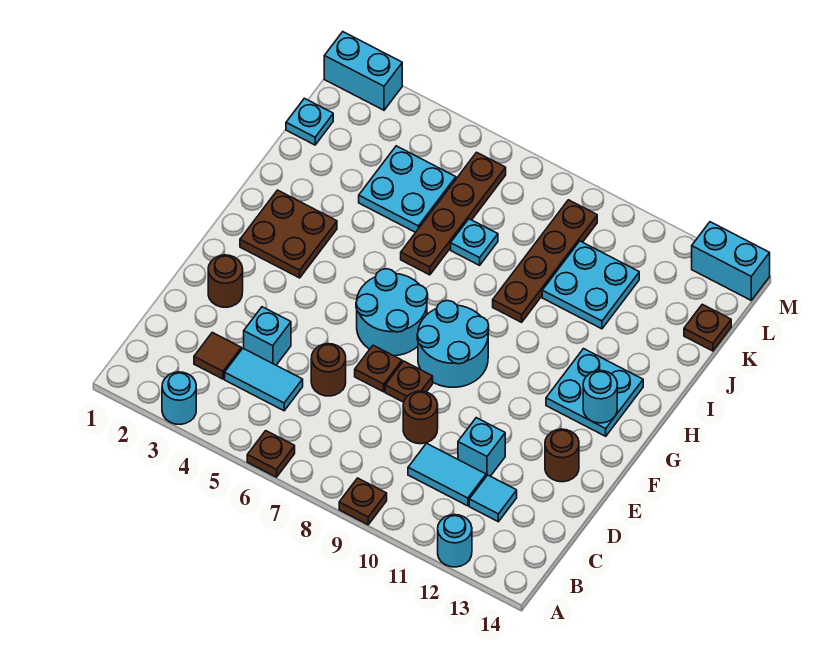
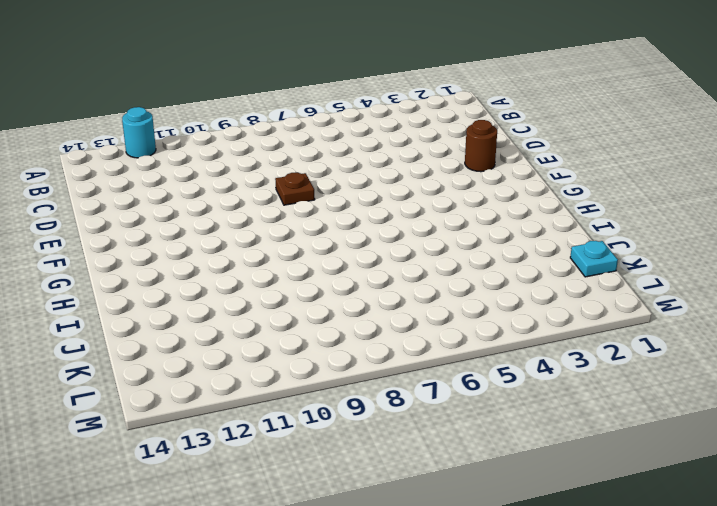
none -> cyan round brick A3 level 1
none -> brown plate A6 level 1
none -> brown plate A9 level 1
none -> brown tile C3 level 1

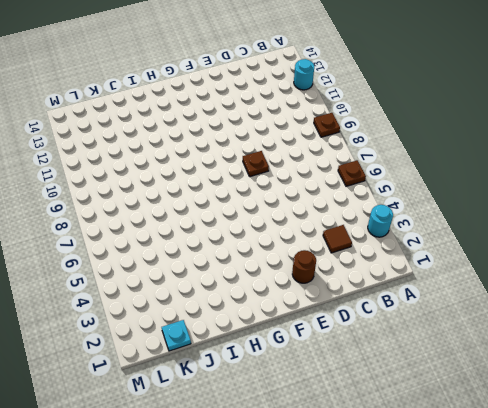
none -> cyan tile C4:C5 level 1
none -> cyan tile C10:C11 level 1
none -> cyan tile C12 level 1
none -> cyan brick D4 level 1

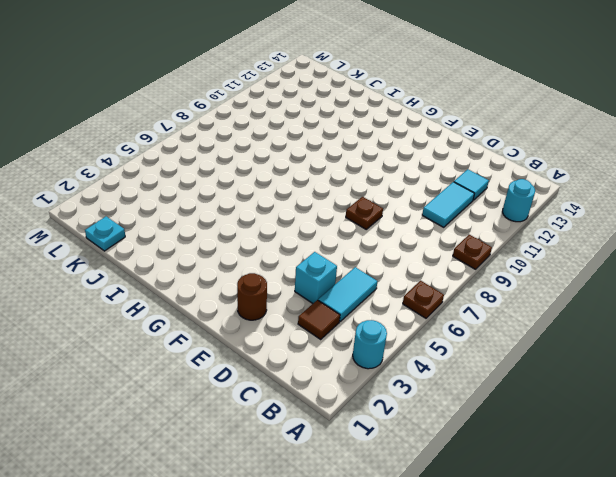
none -> brown round brick D6 level 1
none -> brown round brick D9 level 1
none -> cyan brick D11 level 1
none -> brown plate E7 level 1

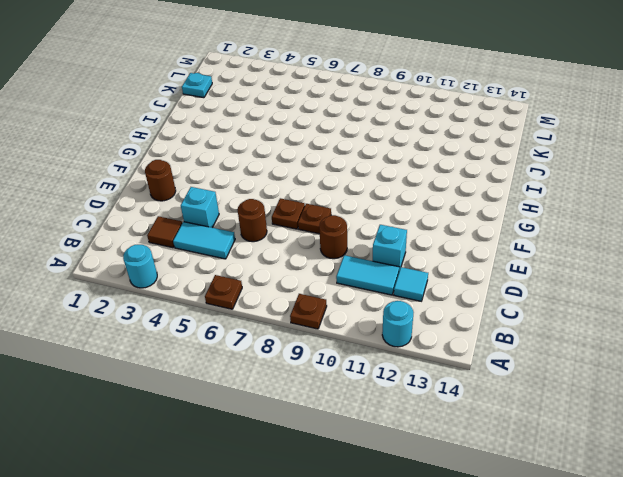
none -> brown round brick E13 level 1
none -> cyan round brick F6:G7 level 1
none -> cyan round brick F8:G9 level 1
none -> brown plate G2:H3 level 1

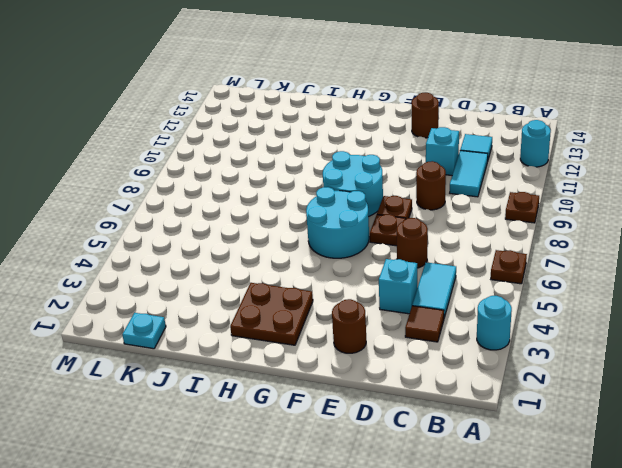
none -> cyan plate G12:H13 level 1
none -> brown plate I6:L6 level 1
none -> brown plate I9:L9 level 1
none -> cyan plate J4:K5 level 1

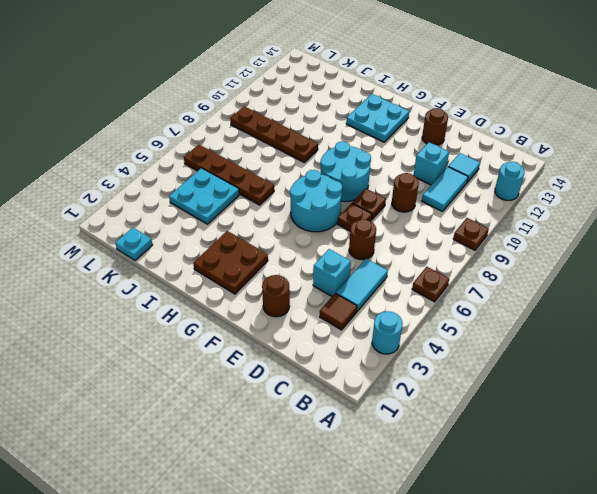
none -> cyan plate J7 level 1
none -> cyan plate J10:K11 level 1
none -> brown plate K14 level 1
none -> cyan brick M1:M2 level 1

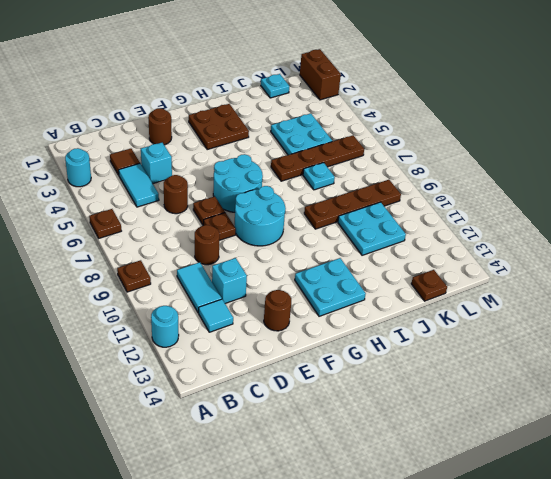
brown brick M1:M2 level 1 -> cyan brick M1:M2 level 1
none -> cyan brick M13:M14 level 1
none -> cyan round brick G13 level 2

